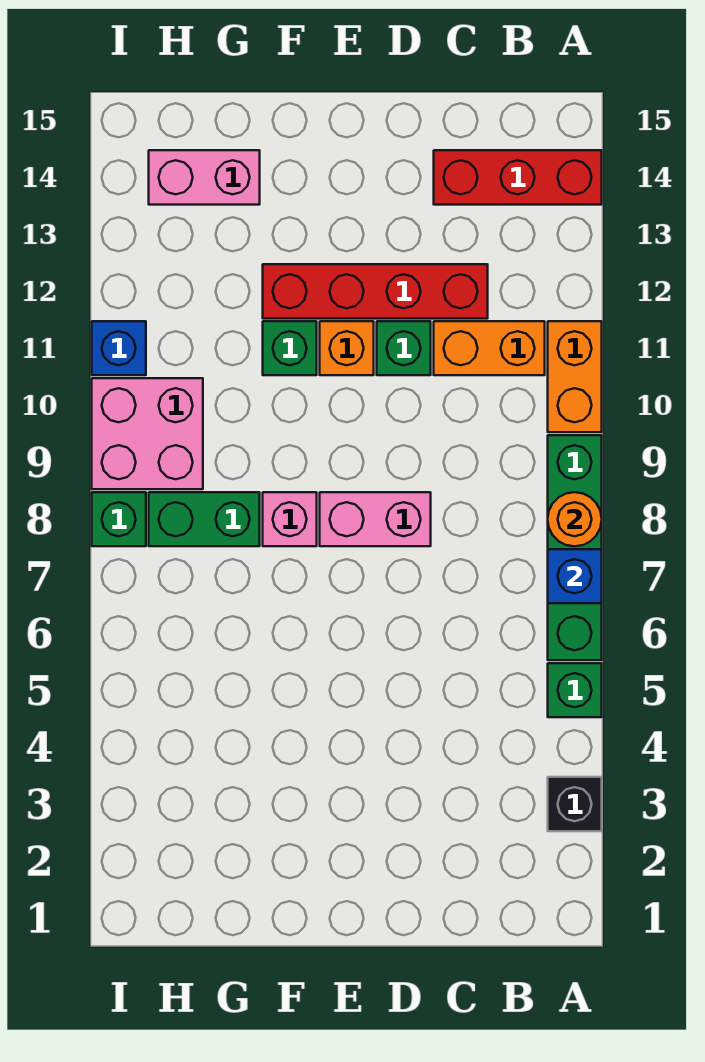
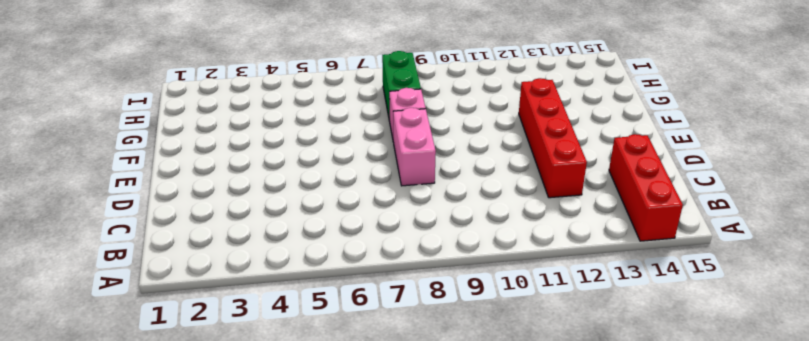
none -> black brick A3 level 1
none -> green brick A5 level 1
none -> green brick A6:A9 level 1

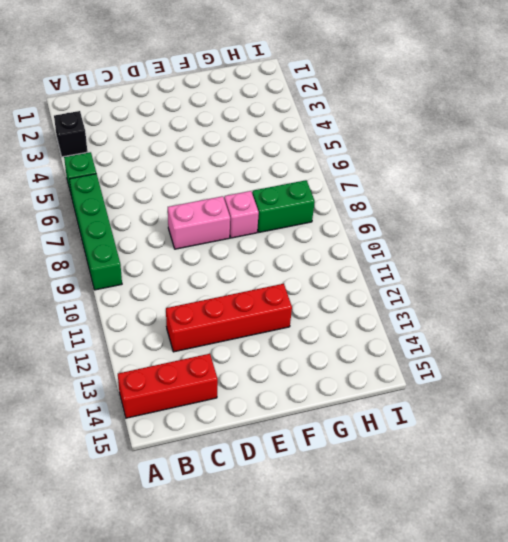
none -> orange brick A10:A11 level 1
none -> orange brick B11:C11 level 1
none -> green brick D11 level 1

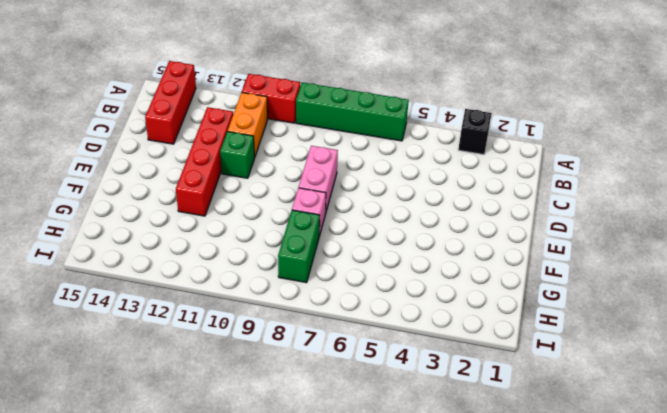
red brick A10:A11 level 1 -> orange brick A10:A11 level 1
none -> green brick A5 level 1
none -> orange brick E11 level 1
none -> green brick F11 level 1

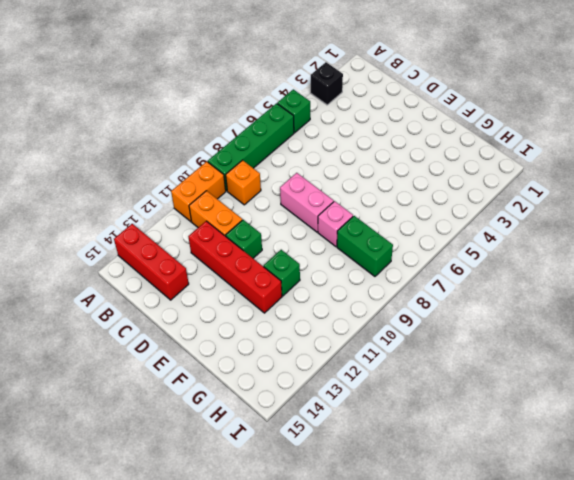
orange brick B9 level 1 -> orange brick E11 level 1
none -> pink brick G14:H14 level 1
none -> pink brick H9:I10 level 1
none -> green brick I8 level 1

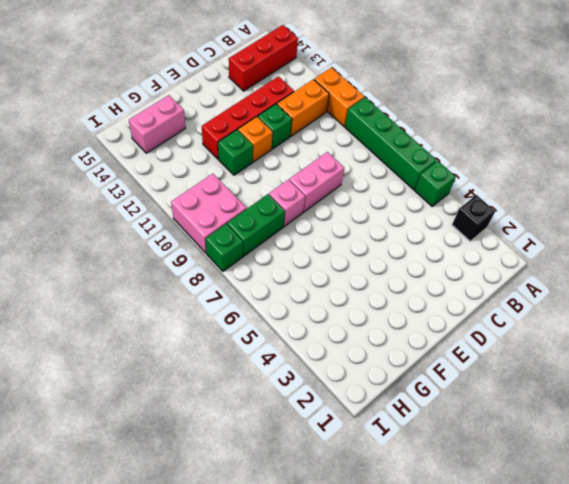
none -> blue brick I11 level 1
none -> blue brick A7 level 2
none -> orange round brick A8 level 2

